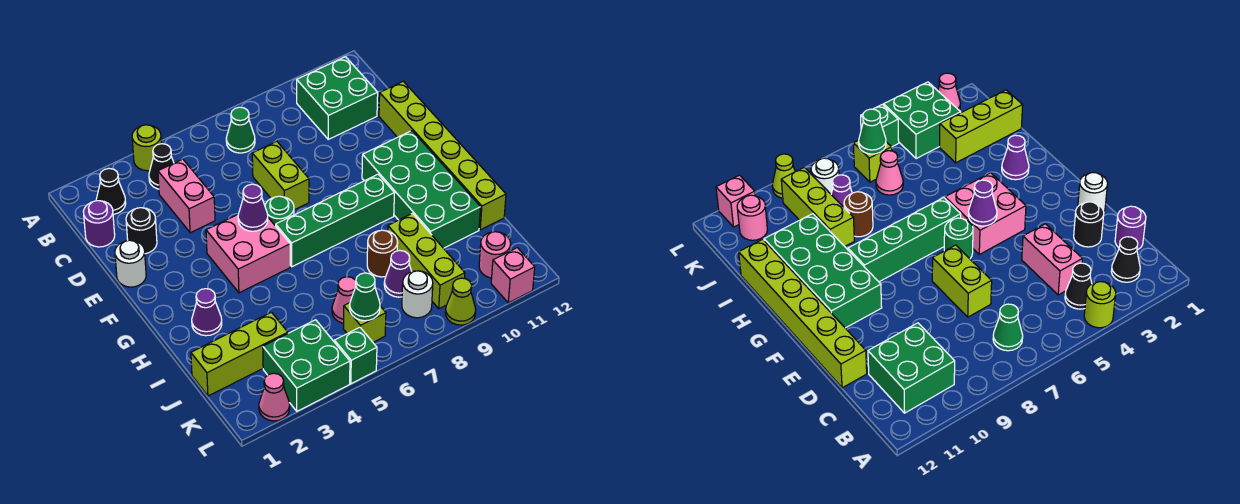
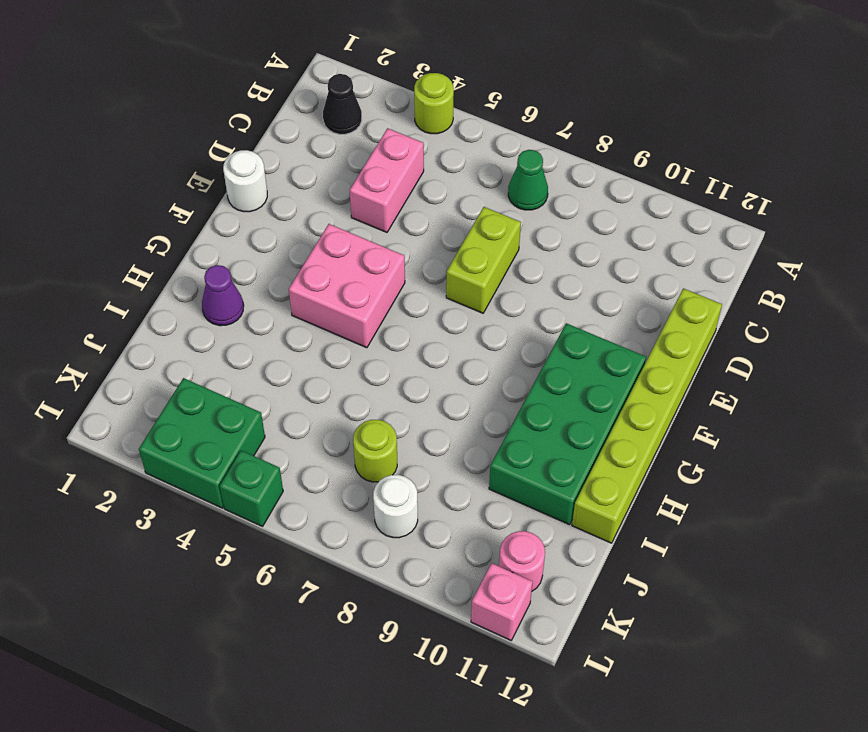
lime round brick J7 level 1 -> none
none -> black cone B4 level 1
none -> green brick B10:C11 level 1
none -> purple round brick C1 level 1
none -> black round brick D2 level 1

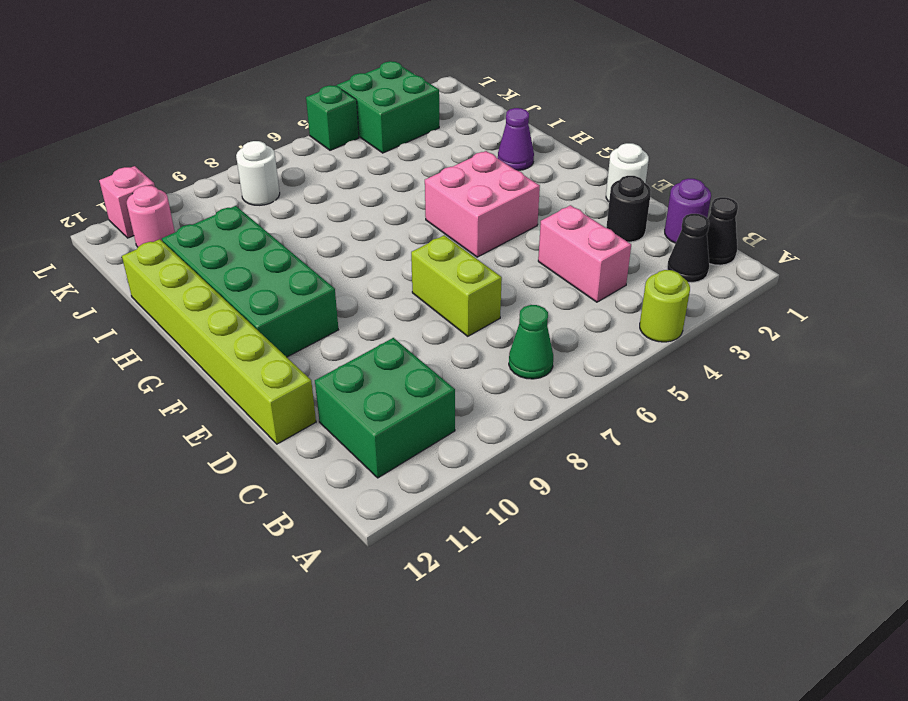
black cone B1 level 1 -> black cone B4 level 1
none -> green round brick F6 level 1
none -> green brick G6:G9 level 1
none -> brown round brick I8 level 1
none -> lime brick I9:K9 level 1

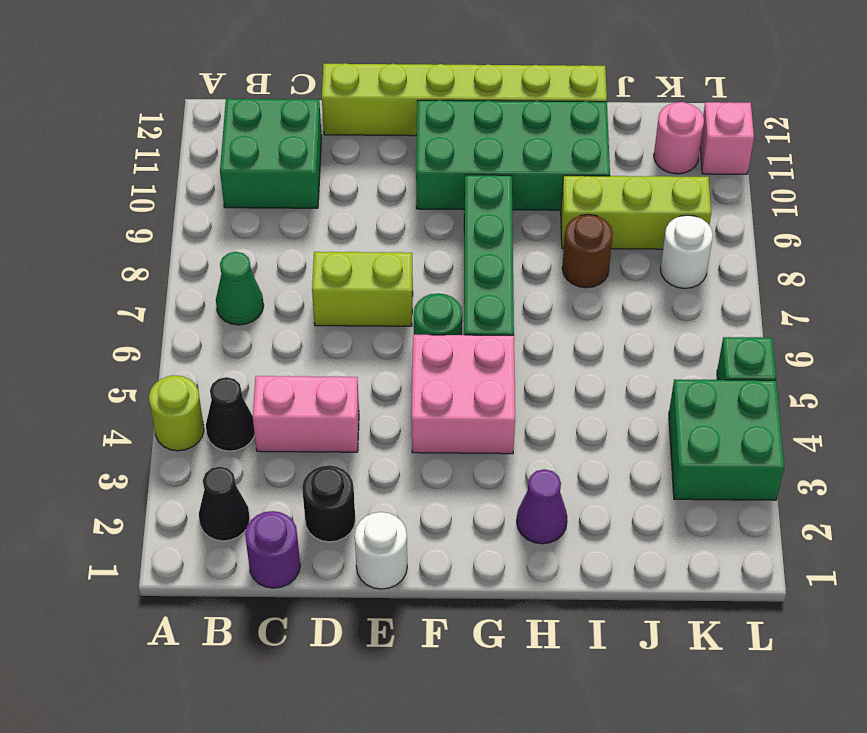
none -> lime brick J1:J3 level 1
none -> pink cone J6 level 1
none -> purple cone J8 level 1
none -> lime brick K6 level 1

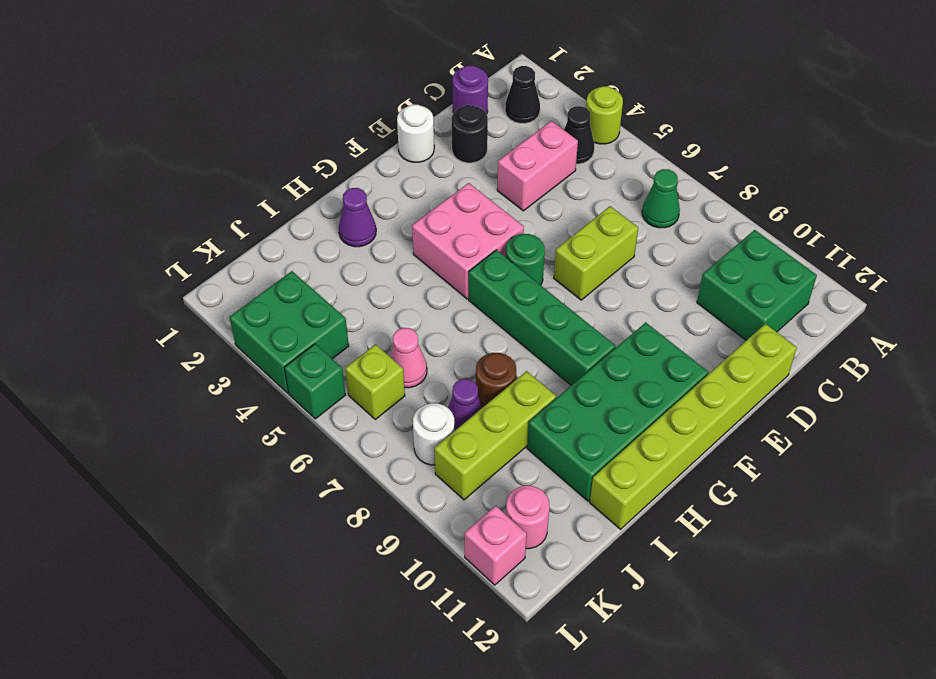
none -> lime brick J1:J3 level 1
none -> pink cone L2 level 1
none -> lime cone L9 level 1
none -> purple cone F5 level 2

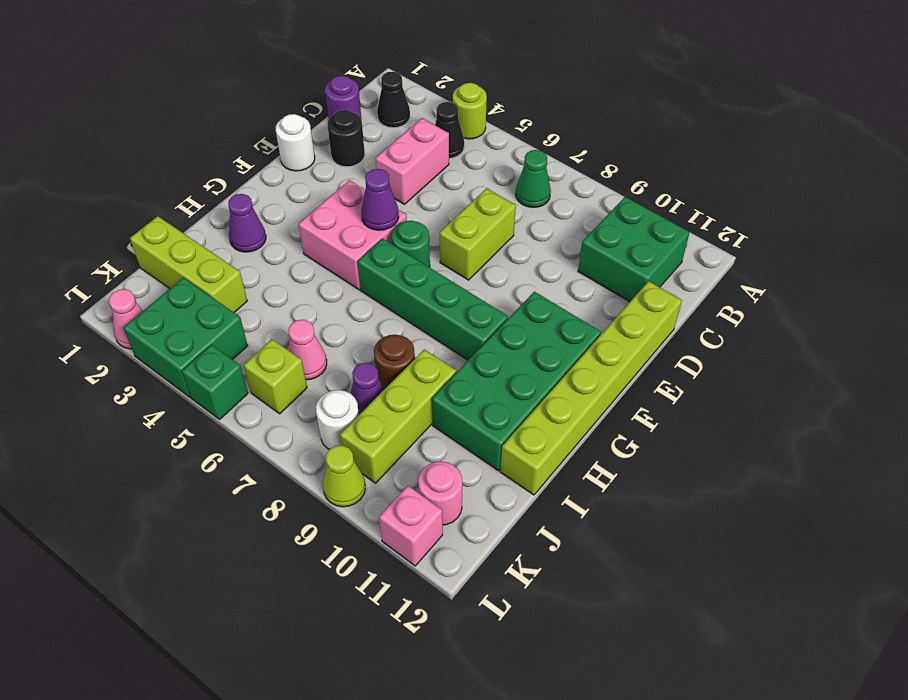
none -> green cone K6 level 2

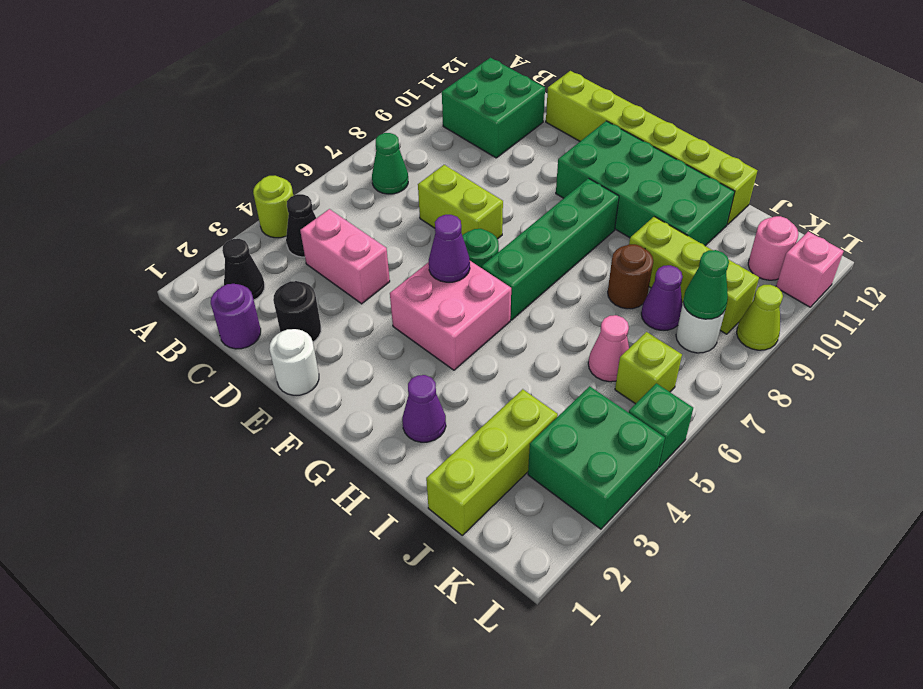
green cone K8 level 2 -> green cone K6 level 2
none -> pink cone L2 level 1

